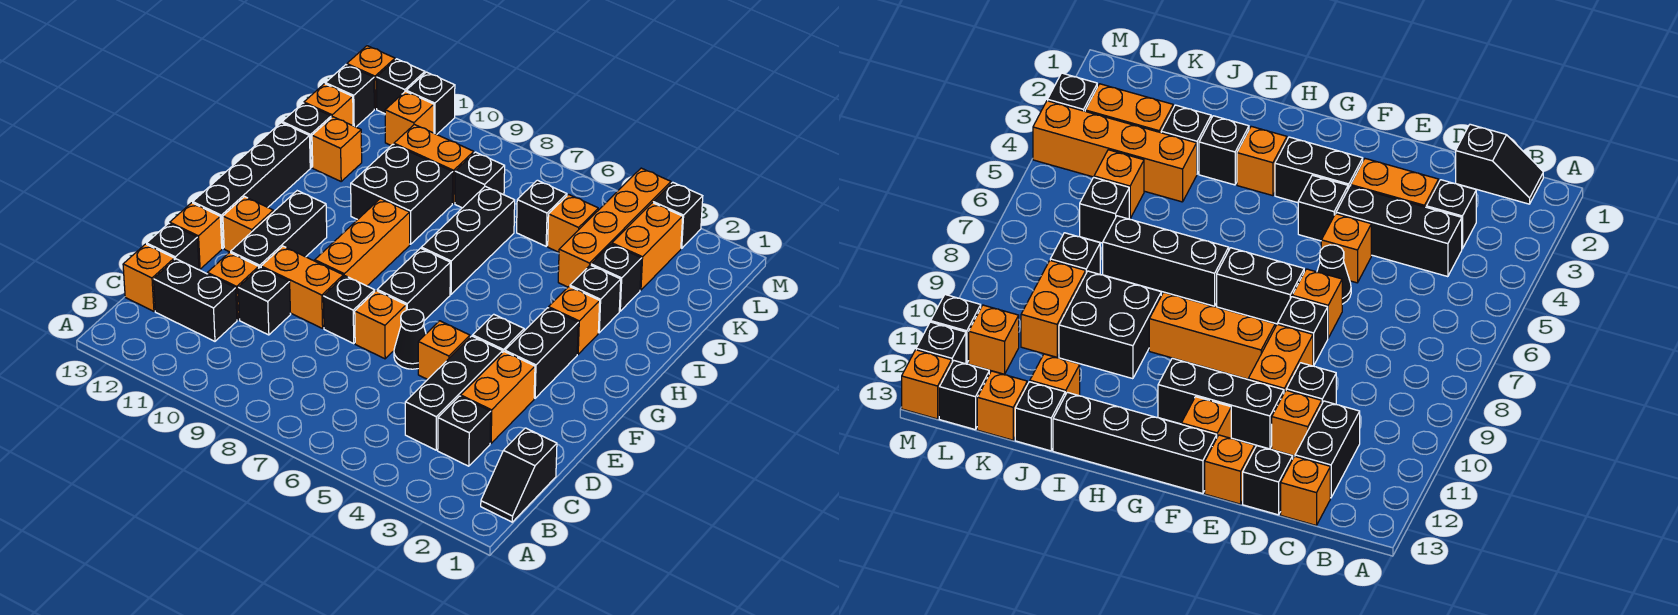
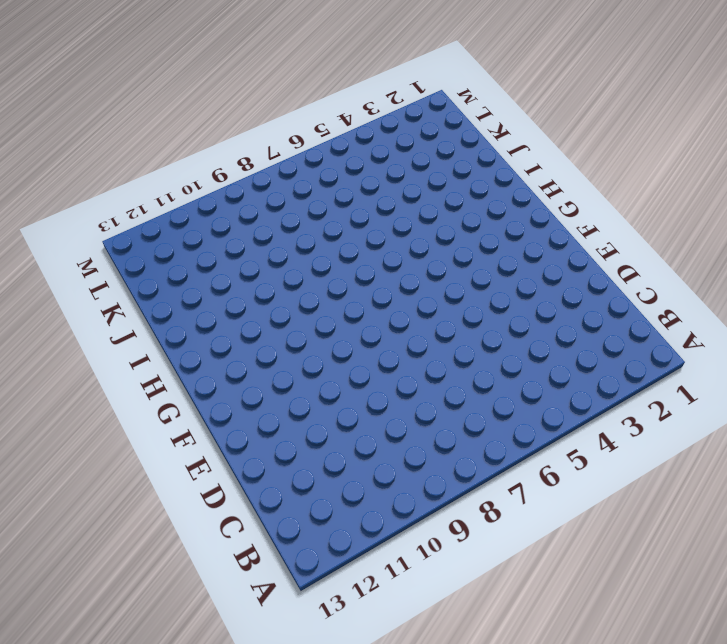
none -> black slope B1:C1 level 1 top C
none -> black brick C3 level 1
none -> black brick C4:E4 level 1
none -> black brick C11:C12 level 1

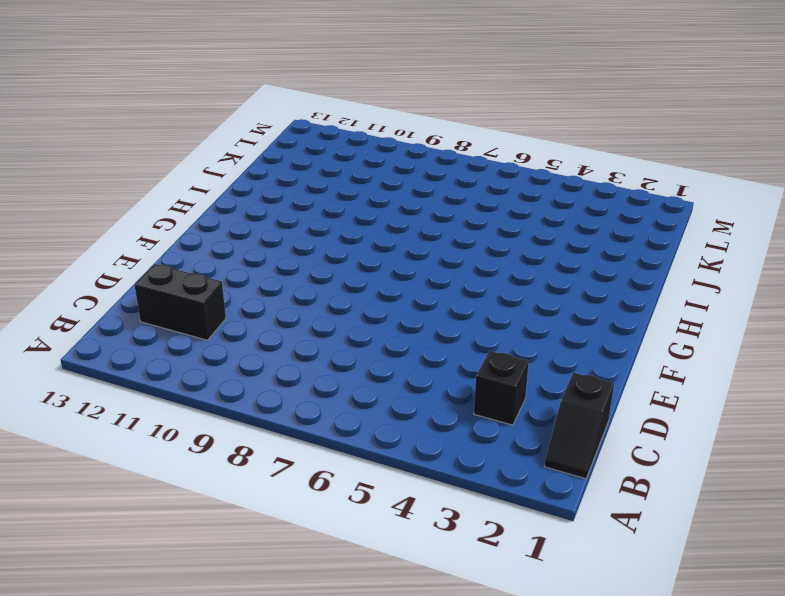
none -> black brick C4:E4 level 1
none -> orange brick C13 level 1
none -> orange brick D3:E3 level 1
none -> black brick D10 level 1

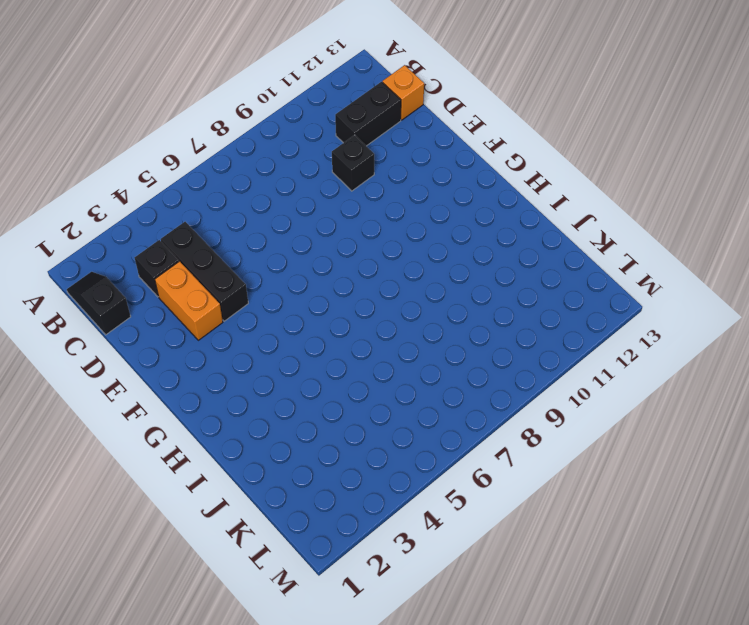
none -> orange brick D11 level 1
none -> black brick D13 level 1
none -> orange brick E5 level 1
none -> black cone E6 level 1

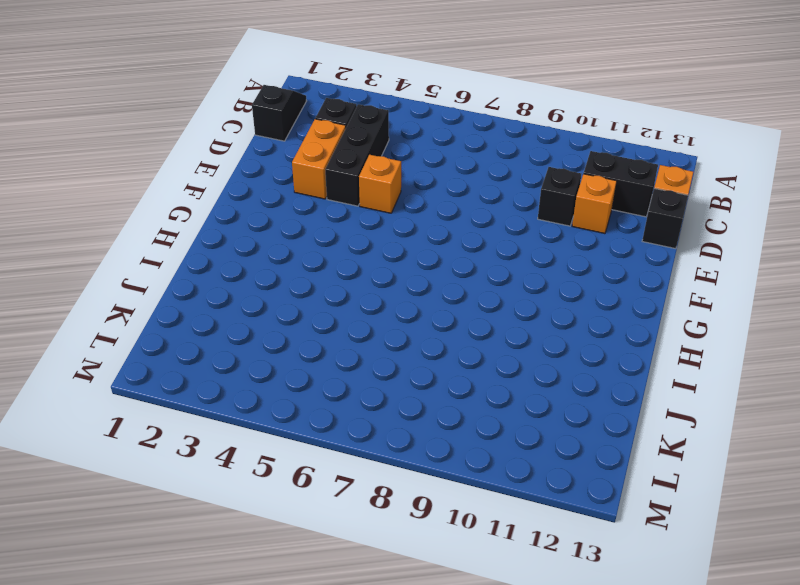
none -> black cone E6 level 1
none -> orange brick E7 level 1
none -> black brick E8 level 1
none -> orange brick E9:E10 level 1

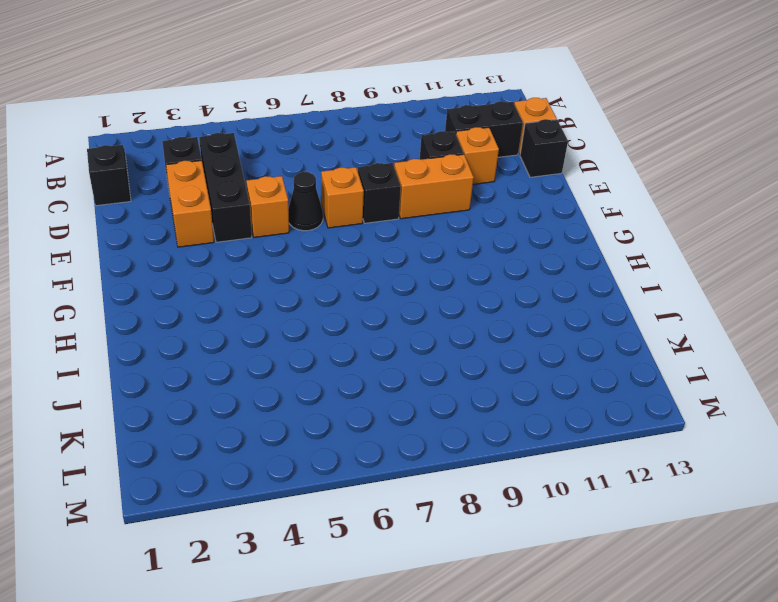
none -> black brick E11:G11 level 1
none -> orange brick E13 level 1
none -> black brick F3:G3 level 1
none -> black brick F4 level 1

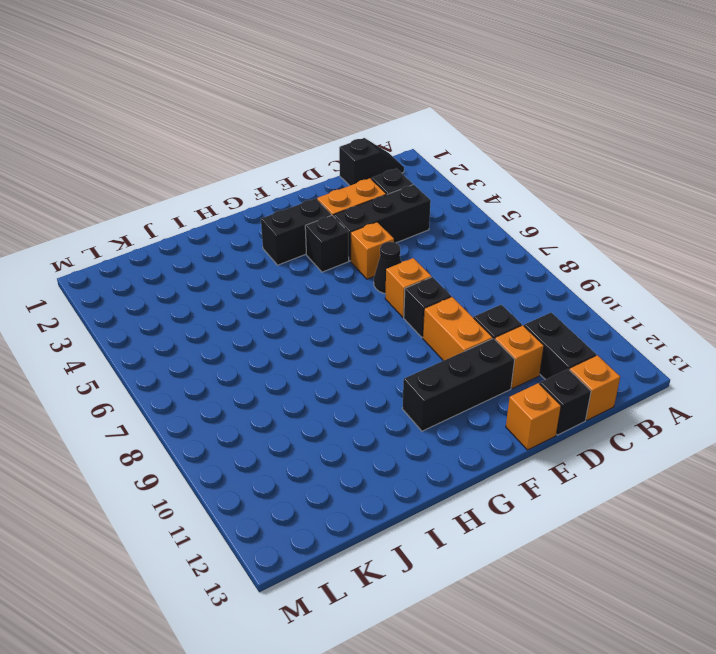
none -> black brick F7:G7 level 1
none -> orange brick F9:H9 level 1
none -> orange brick F12 level 1
none -> black brick F13:I13 level 1

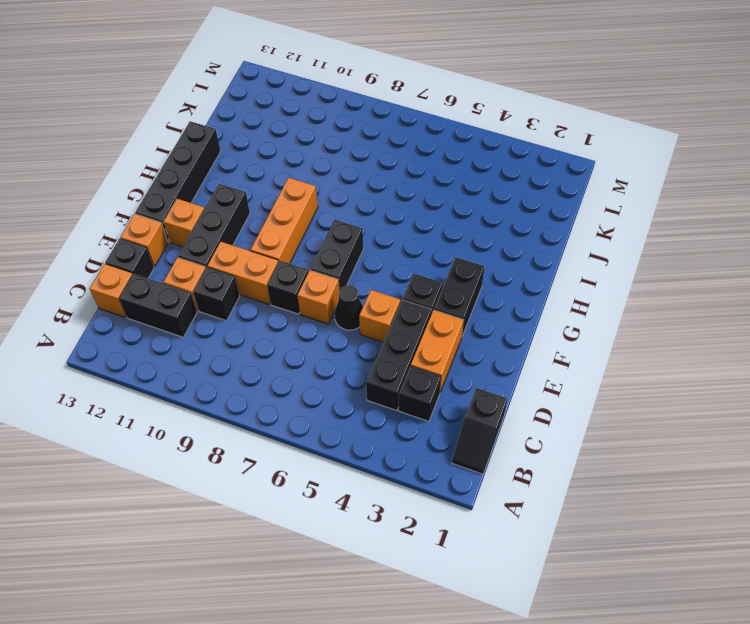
none -> orange brick H3 level 1
none -> black brick H7:J7 level 1
none -> black brick I3 level 1
none -> black brick I9:J10 level 1

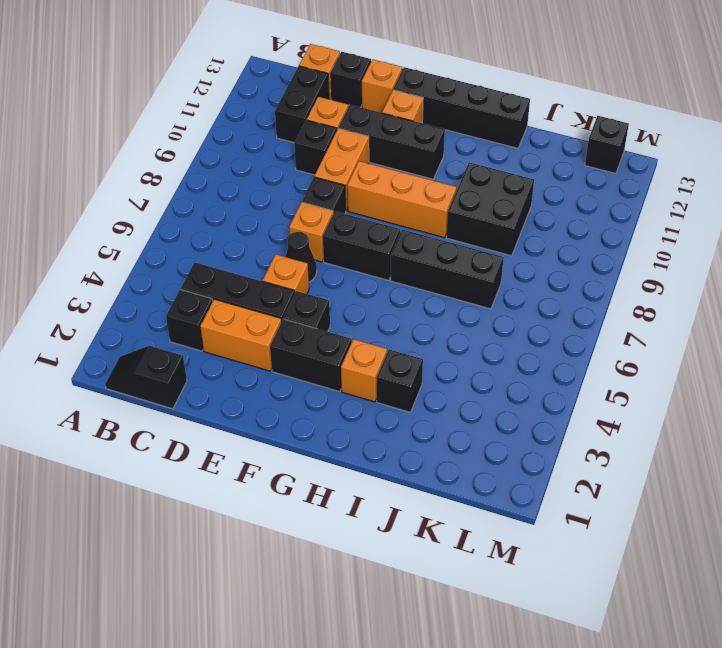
none -> black brick J3 level 1
none -> orange brick J4:M4 level 1
none -> orange brick J12 level 1
none -> black brick J13 level 1

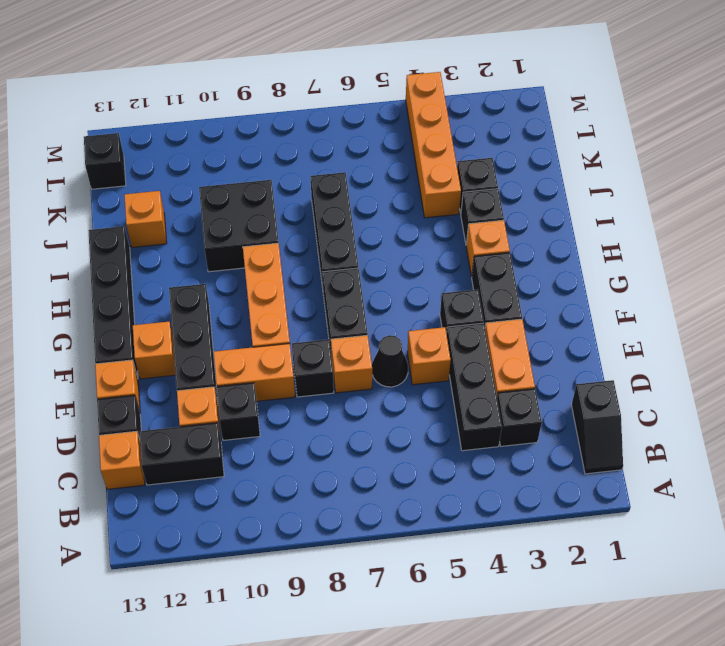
none -> black brick J13 level 1
none -> orange brick K3:L3 level 1
none -> orange brick K5 level 1
none -> black brick K6 level 1

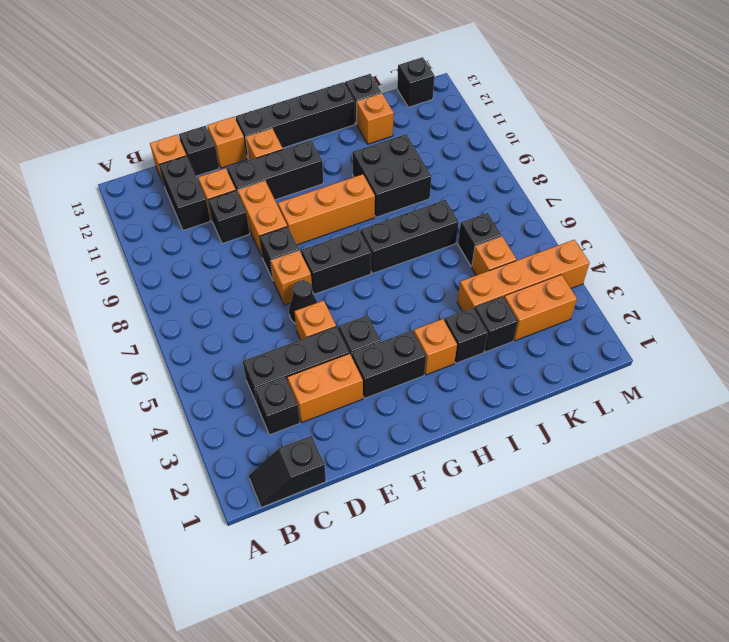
none -> black brick K8 level 1
none -> orange brick K9:K10 level 1
none -> orange brick K13 level 1
none -> orange brick L11 level 1

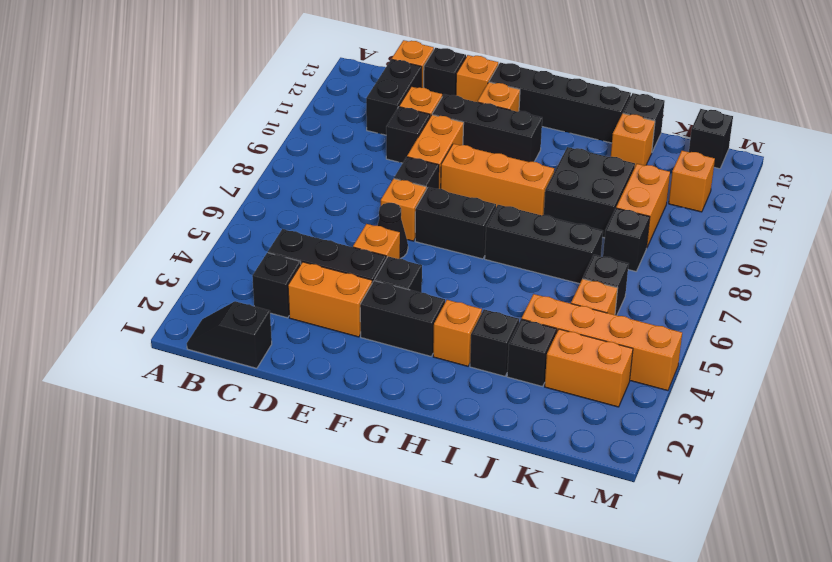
none -> orange brick K13 level 1
none -> black brick M3 level 1
none -> black brick M11 level 1
none -> black brick M12 level 1

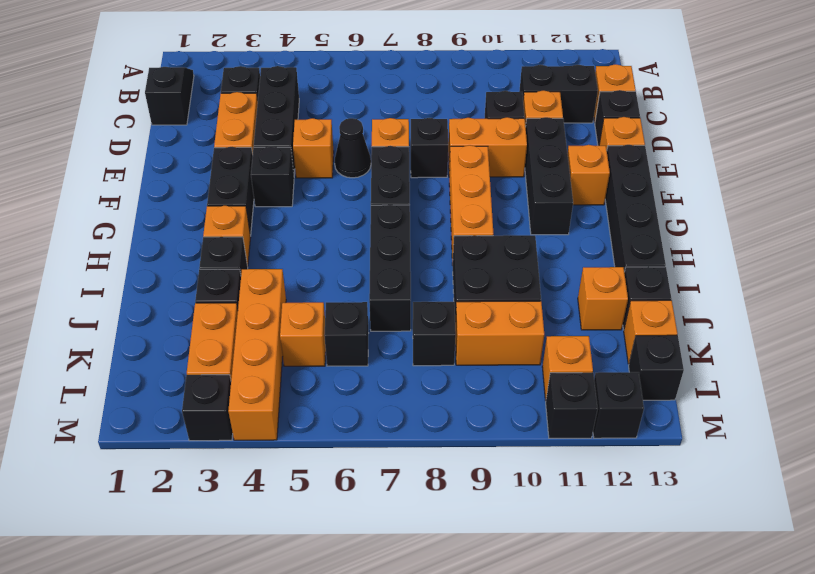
none -> orange brick M13 level 1

